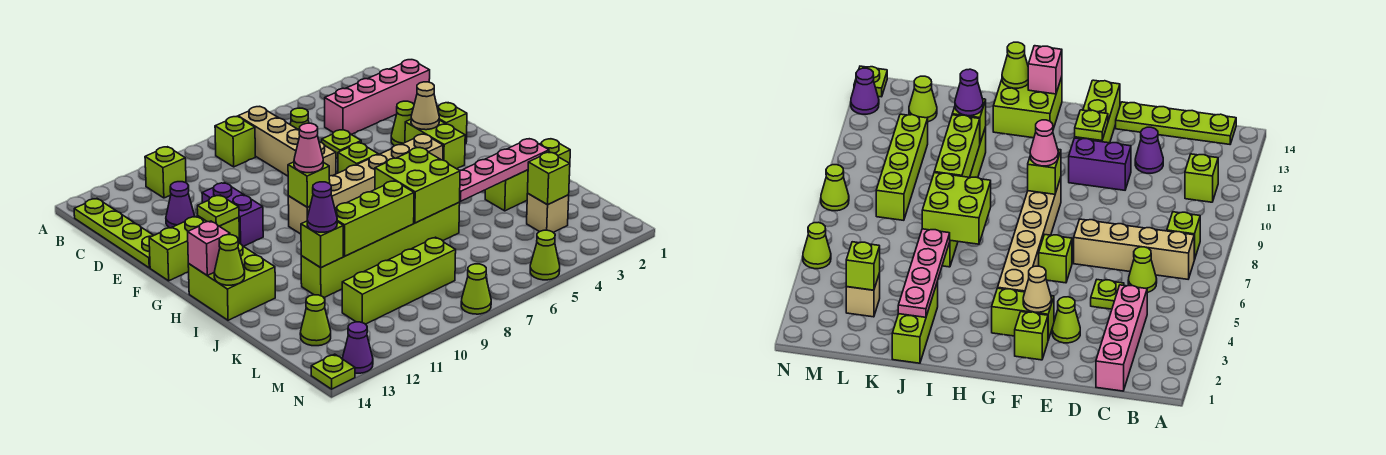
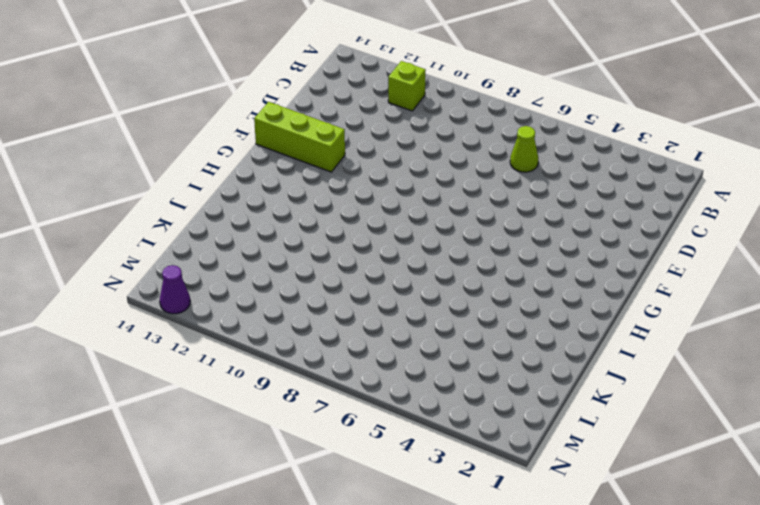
none -> tan brick B7:E7 level 1
none -> lime brick B8 level 1
none -> lime plate B14:E14 level 1
none -> pink brick C1:C4 level 1

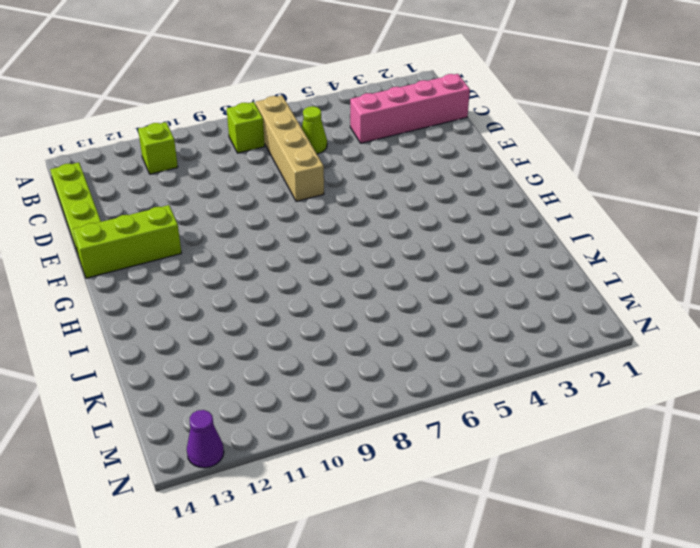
none -> lime plate D5 level 1
none -> purple cone D12 level 1
none -> lime cone E3 level 1
none -> purple brick E11:F11 level 1

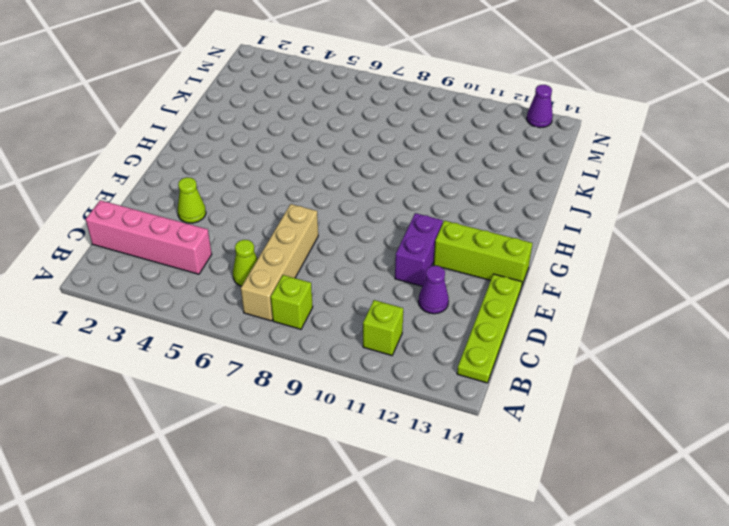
none -> lime plate D5 level 1
none -> lime brick F2 level 1
none -> lime brick F3:G3 level 1
none -> lime brick F6 level 1

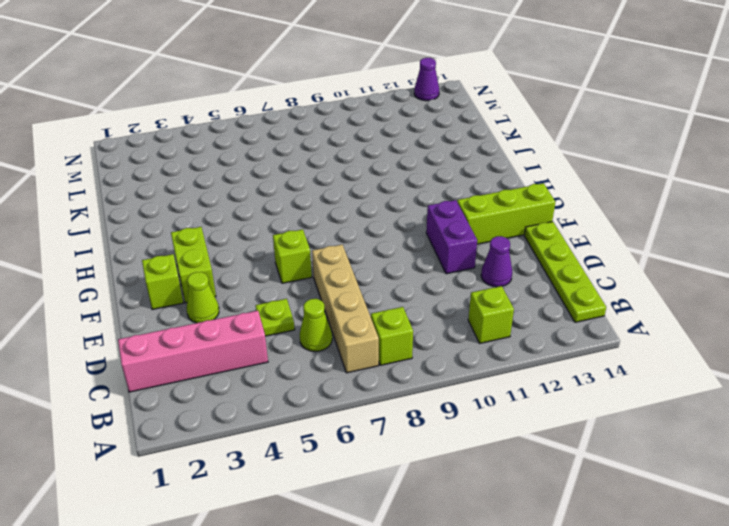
none -> tan brick G4:G9 level 1
none -> lime brick H13:I14 level 1
none -> lime brick J1:J3 level 1
none -> lime brick J6:J11 level 1

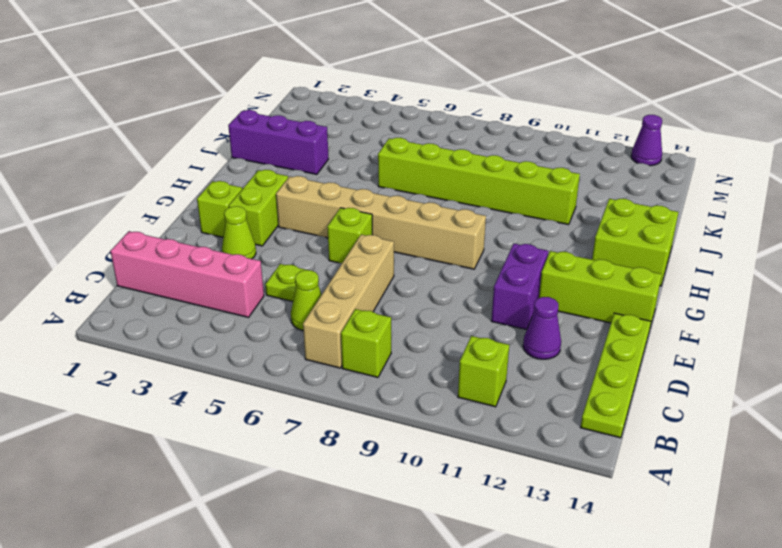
purple brick J1:J3 level 1 -> lime brick J1:J3 level 1
none -> tan brick L3 level 1
none -> lime brick L8:L11 level 1
none -> lime cone L13 level 1
none -> lime cone N5 level 1

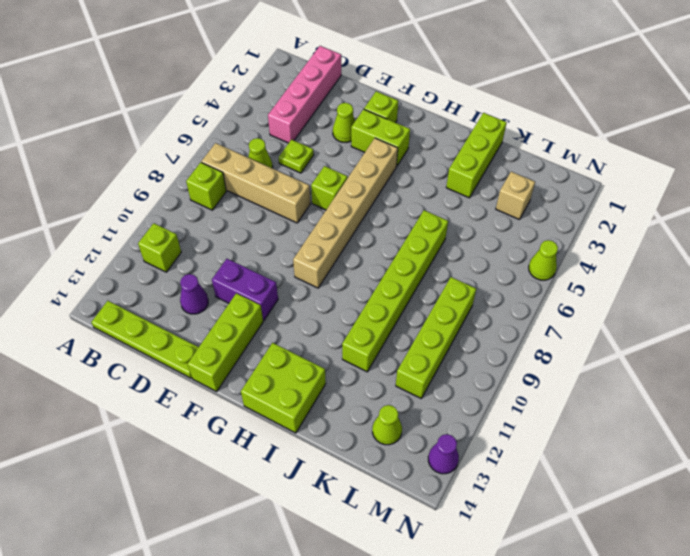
none -> lime cone N8 level 1
none -> lime plate N14 level 1
none -> tan cone F3 level 2
none -> lime plate F12 level 2

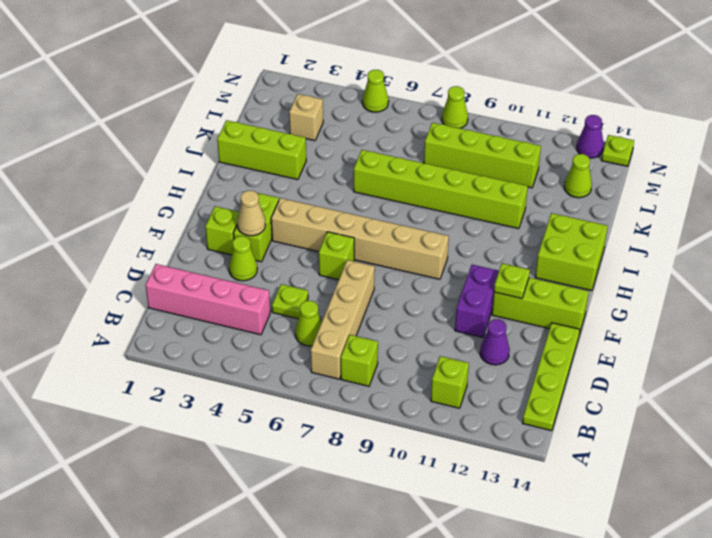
none -> lime brick G9 level 2
none -> pink brick H14 level 2
none -> lime brick I6:J7 level 2
none -> lime cone I14 level 2

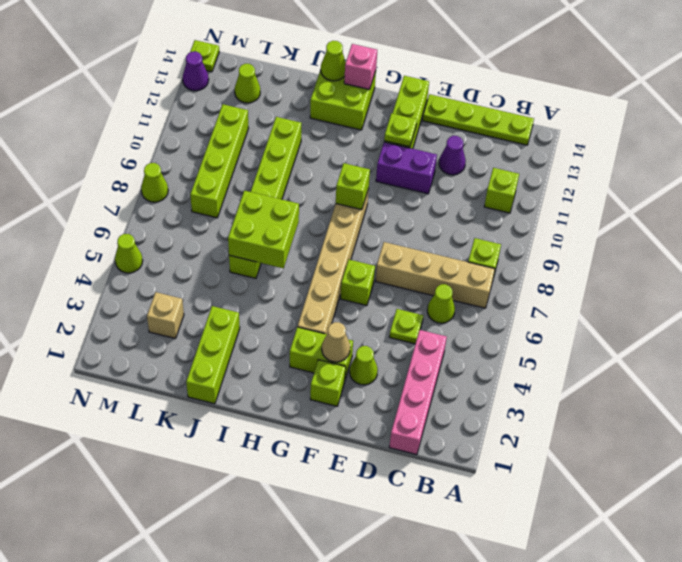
none -> pink plate J2:J5 level 2
none -> lime brick J8:J10 level 2
none -> lime brick J11 level 2
none -> lime brick L3 level 2

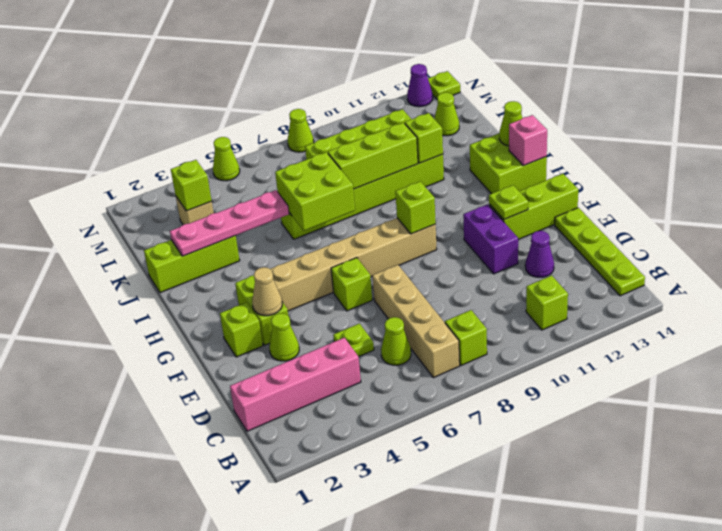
none -> pink cone G9 level 3
none -> purple cone J11 level 3

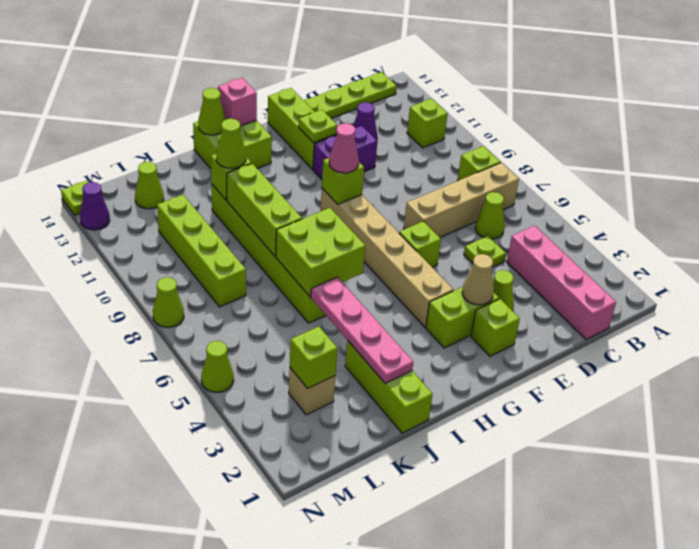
lime cone J11 level 3 -> purple cone J11 level 3

